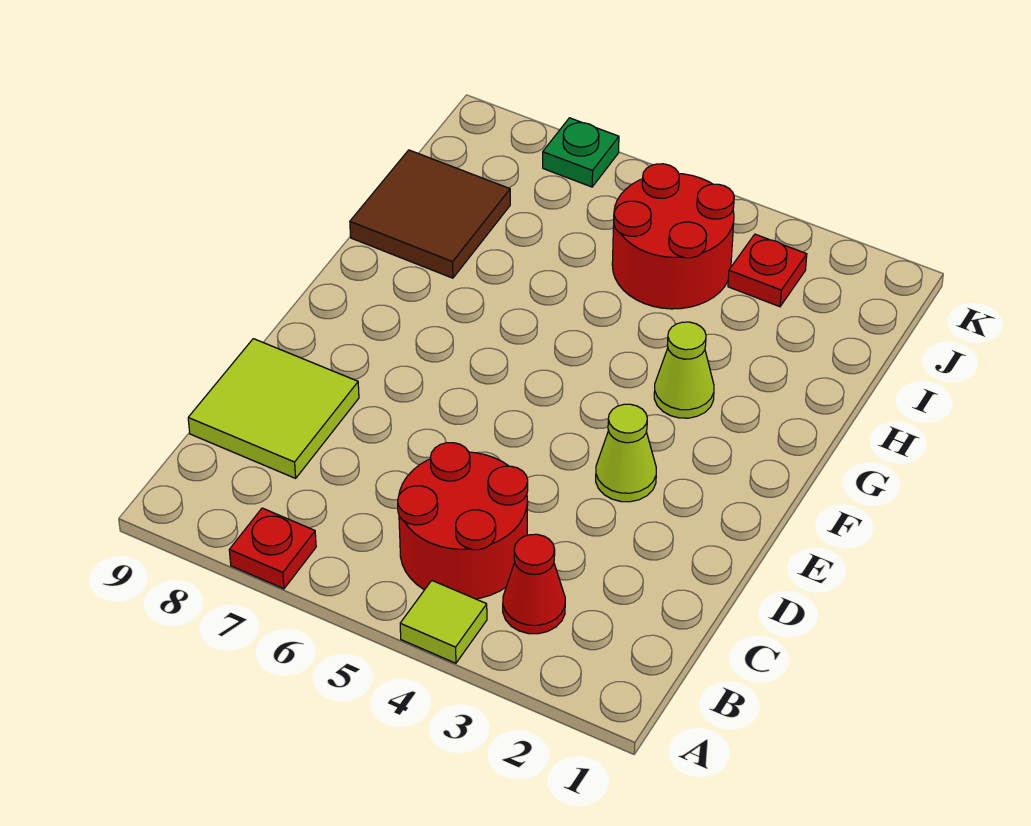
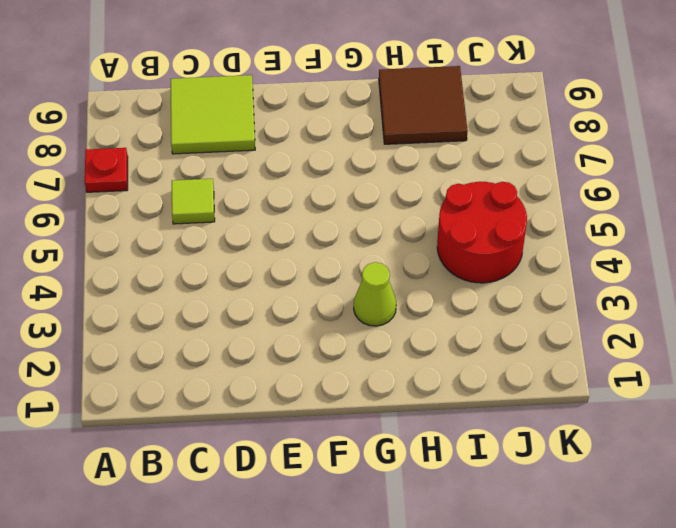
lime tile C6 level 1 -> lime tile A4 level 1
none -> red cone B3 level 1
none -> red round brick B4:C5 level 1

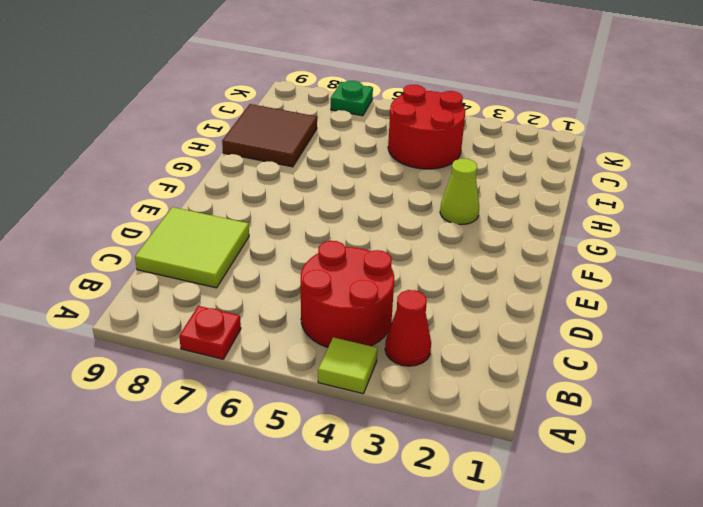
none -> lime cone E3 level 1
none -> red plate J3 level 1

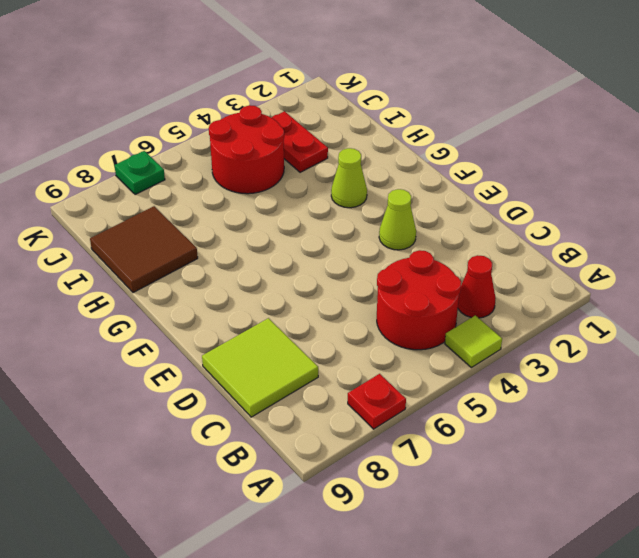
red plate I3:J3 level 1 -> red plate J3 level 1

